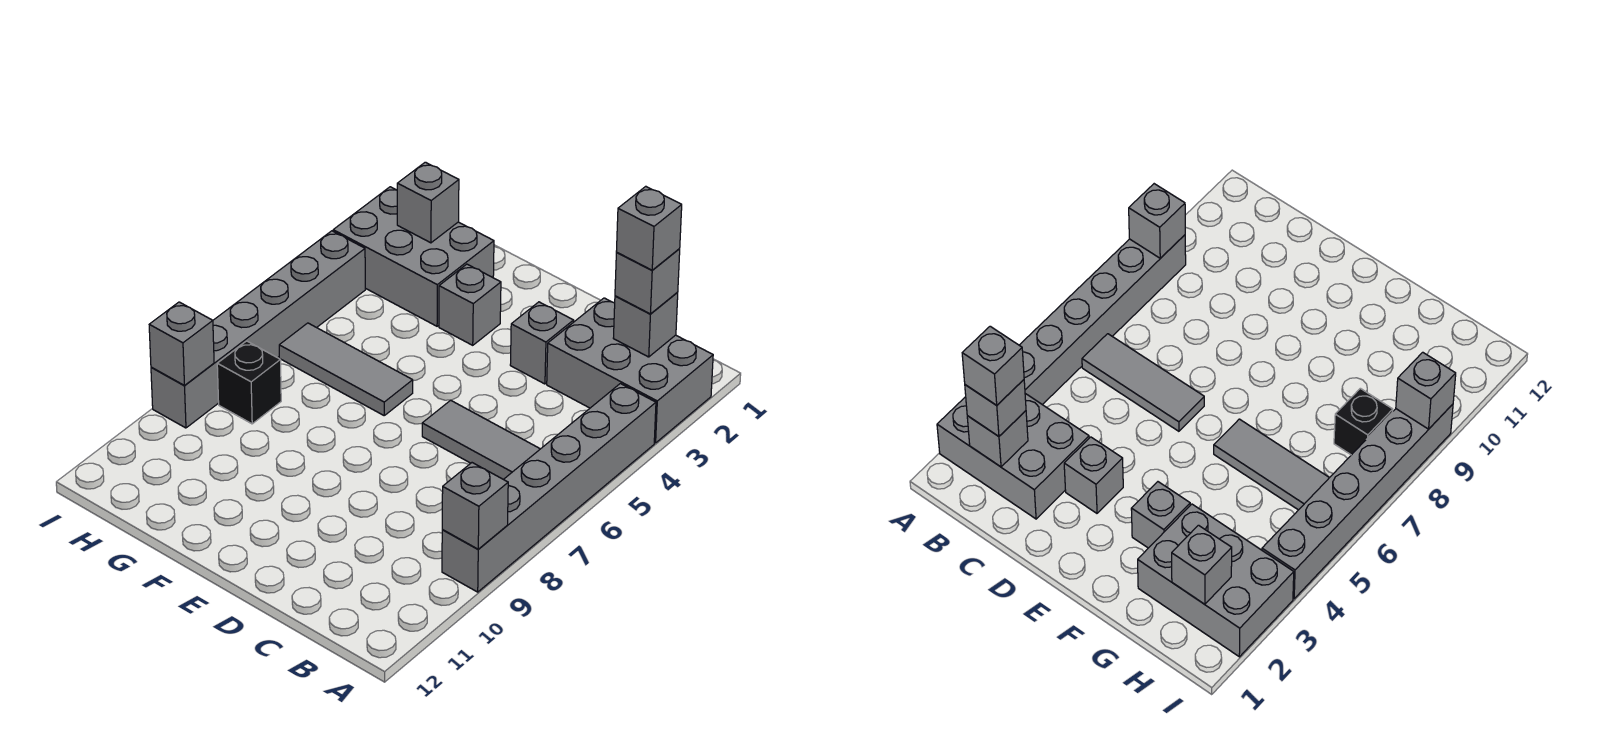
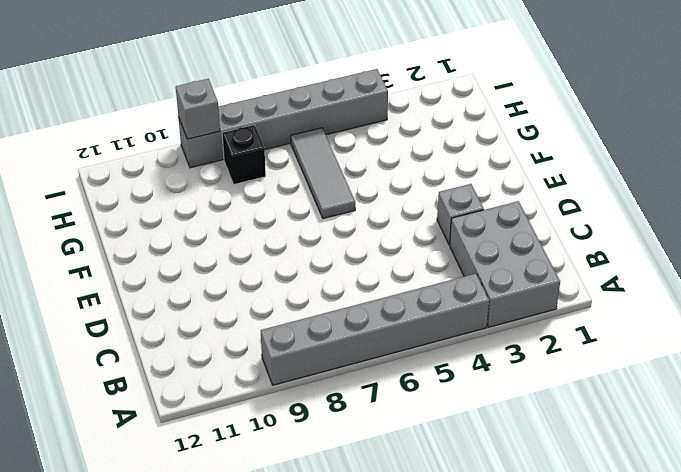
none -> grey tile B6:D6 level 1
none -> grey brick F3 level 1
none -> grey brick G2:I3 level 1

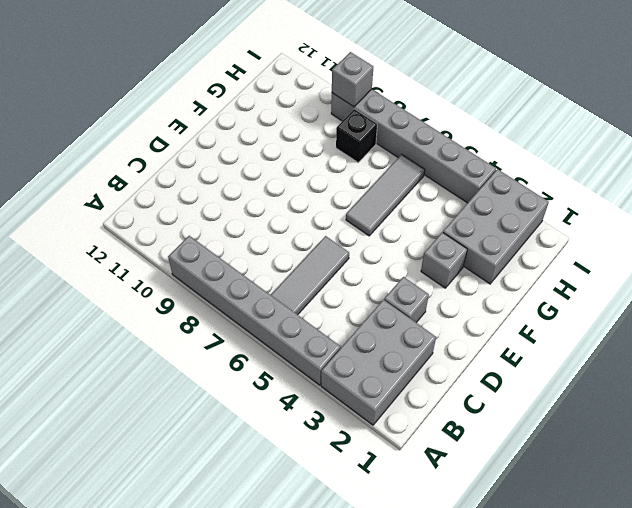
none -> grey brick A9 level 2
none -> grey brick B2 level 2
none -> grey brick H2 level 2

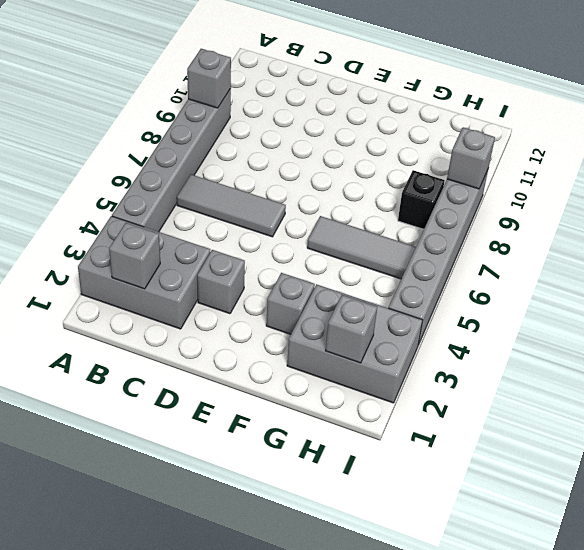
none -> grey brick B2 level 3
none -> grey brick B2 level 4

